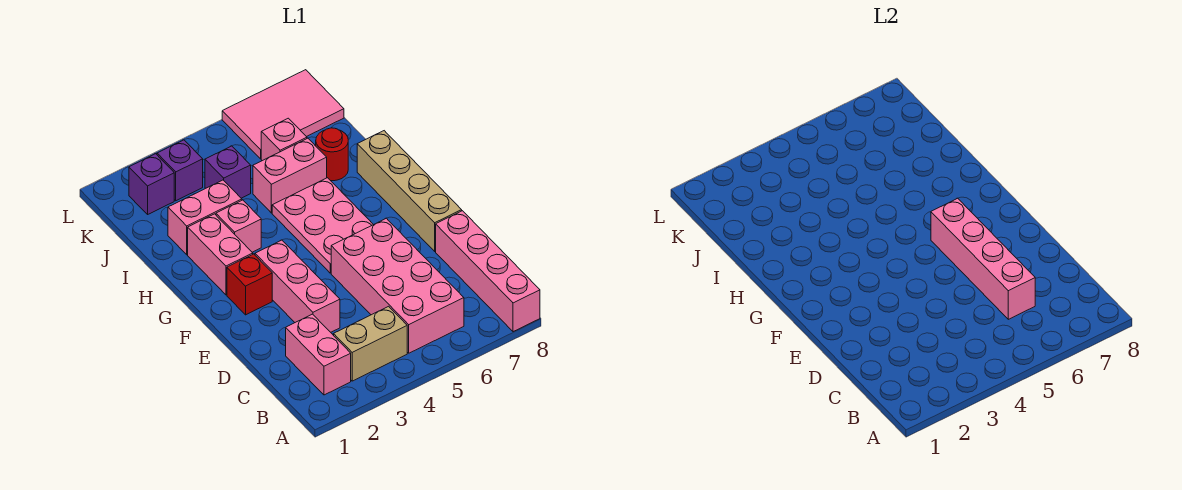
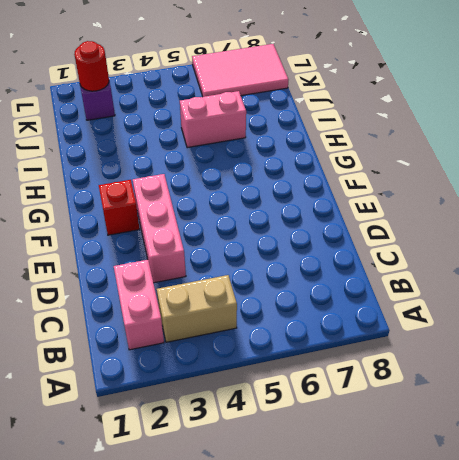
red round brick K2 level 2 -> red round brick I7 level 1
none -> pink brick A8:D8 level 1
none -> pink brick B5:E6 level 1
none -> tan brick E8:H8 level 1

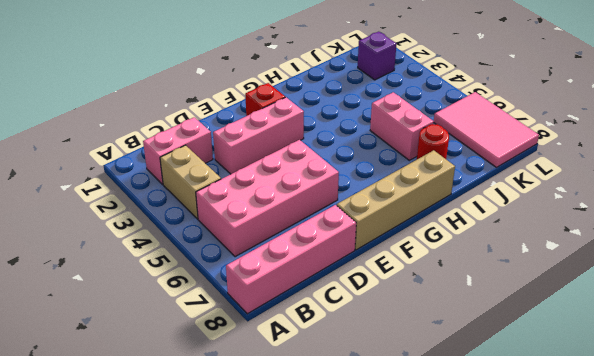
none -> pink plate F5:H6 level 1
none -> pink brick G2:H2 level 1
none -> pink brick H3 level 1

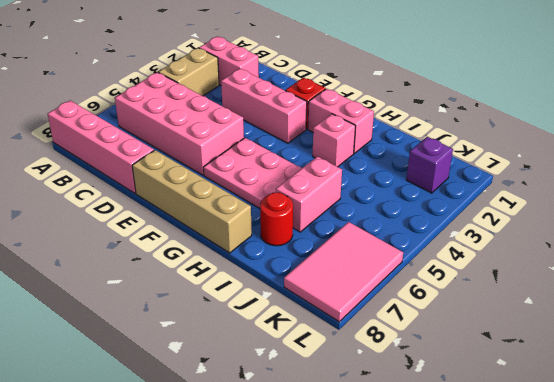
none -> pink brick I2:I3 level 1
none -> purple brick J4 level 1
none -> pink brick J6 level 1

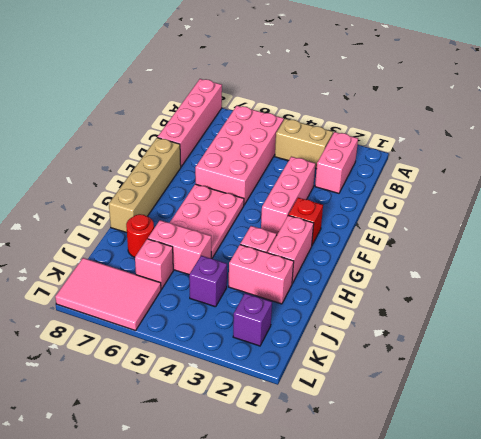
none -> purple brick K3 level 1
none -> pink brick C6:F6 level 2

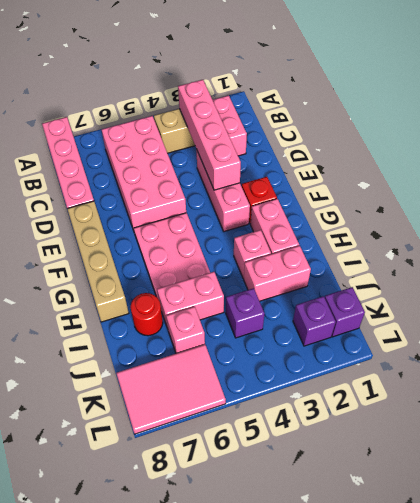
pink brick B3:E3 level 2 -> pink brick C6:F6 level 2
purple brick K1 level 1 -> purple brick K3 level 1

